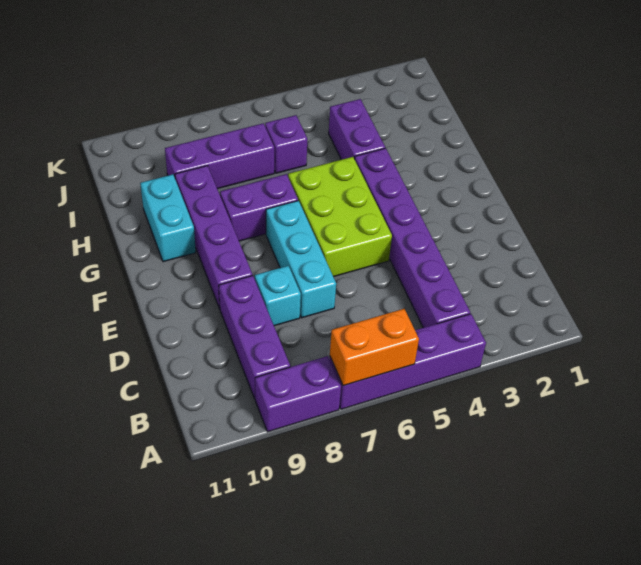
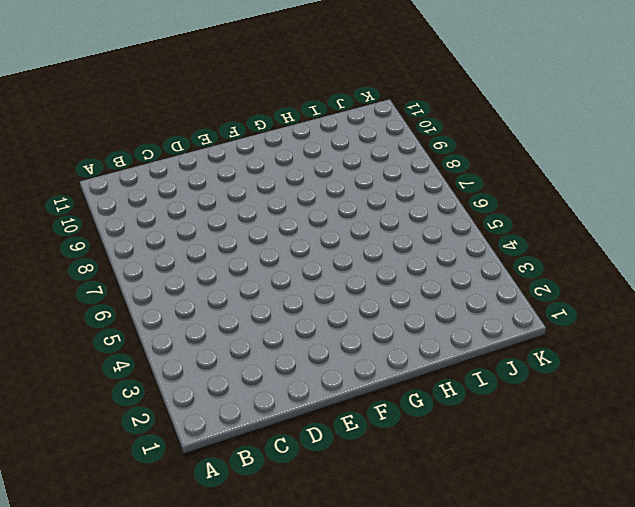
none -> purple brick A4:A7 level 1
none -> purple brick A8:A9 level 1
none -> purple brick B4:G4 level 1

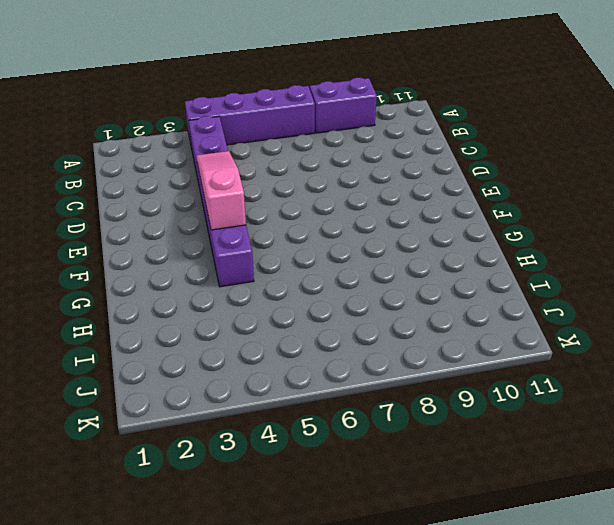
pink slope D4:F4 level 2 top F -> none
none -> purple brick B9:D9 level 1
none -> cyan brick D7:F7 level 1
none -> cyan brick D8 level 1

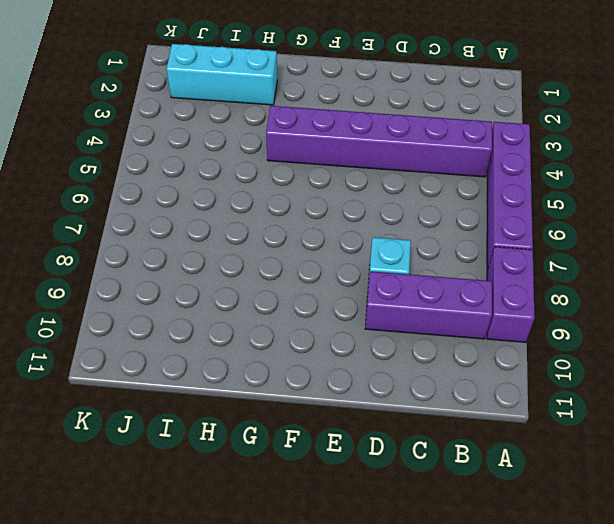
cyan brick H2:J2 level 1 -> cyan brick D7:F7 level 1
none -> lime brick E5:G6 level 1
none -> purple brick E9:H9 level 1
none -> purple brick G7:G8 level 1

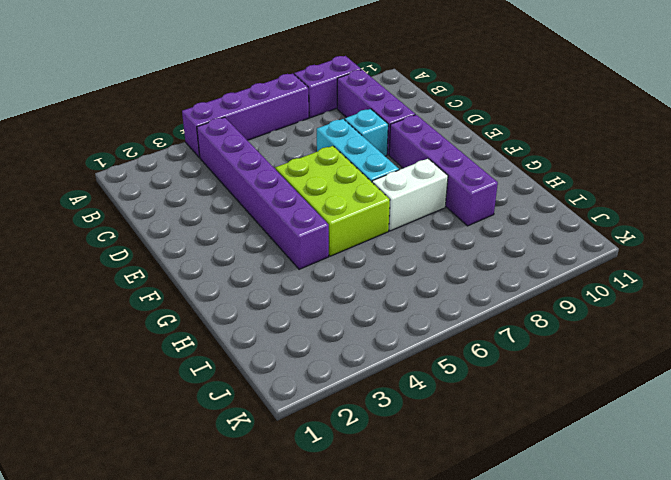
white brick G7:G8 level 1 -> purple brick G7:G8 level 1
none -> cyan brick G10:H10 level 1
none -> purple brick H4:I4 level 1
none -> purple brick I6 level 1

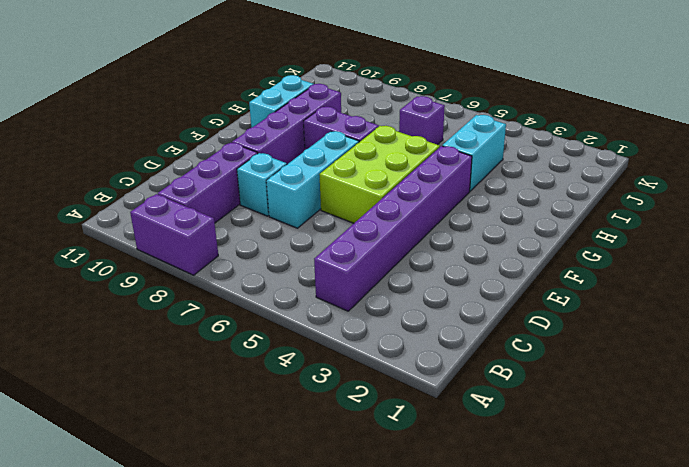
cyan brick H4:I4 level 1 -> purple brick H4:I4 level 1
none -> purple brick A4:A7 level 1
none -> purple brick I7:I9 level 1
none -> orange brick A6:A7 level 2

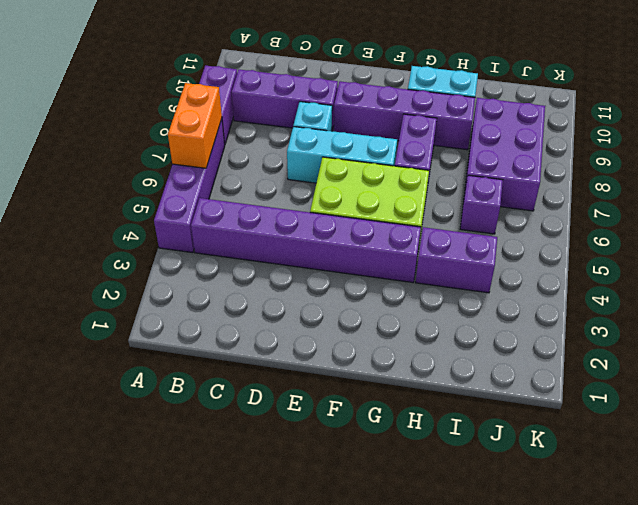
purple brick I7:J9 level 1 -> purple brick I7:I9 level 1

